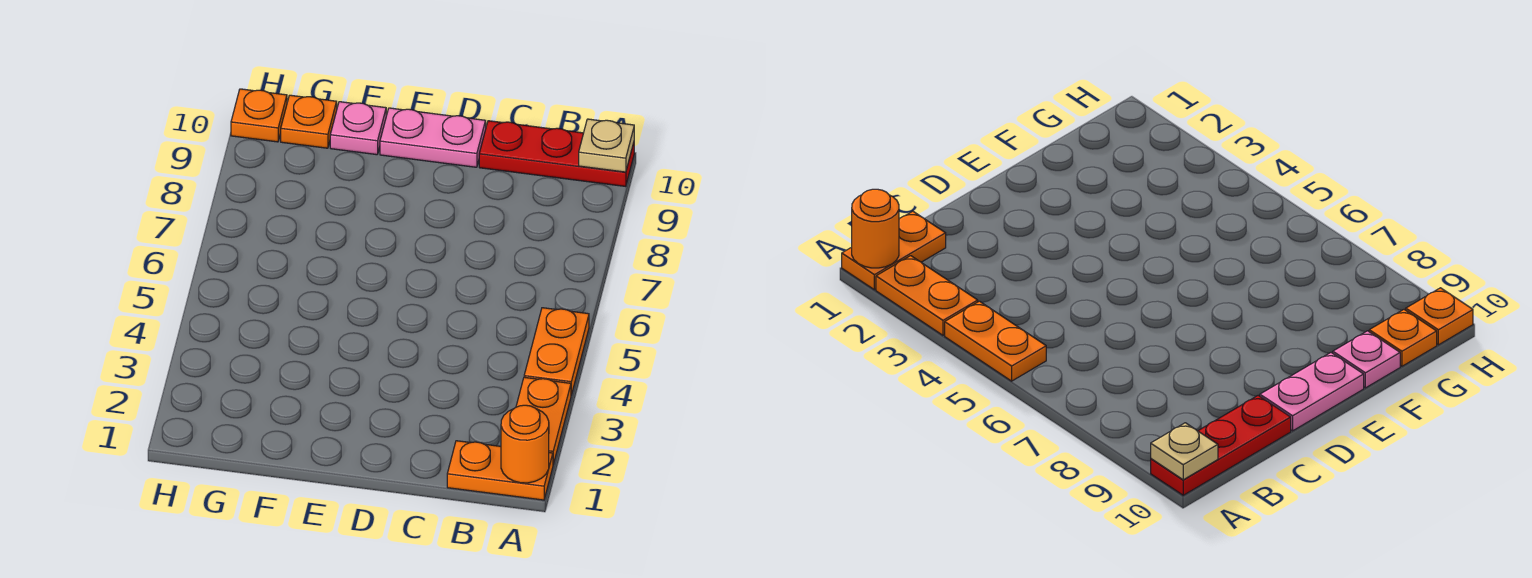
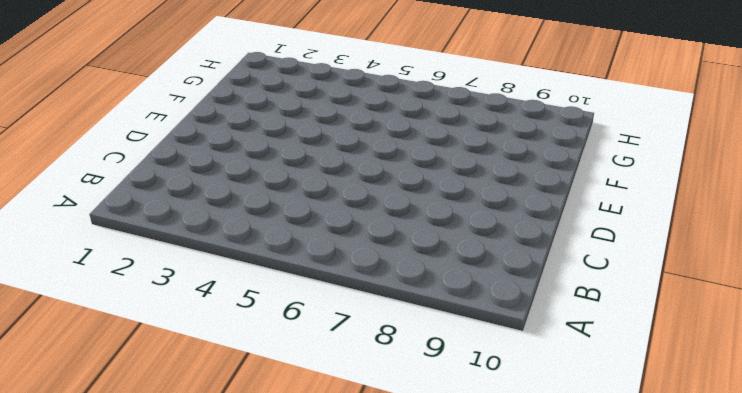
none -> orange plate A1:B1 level 1
none -> orange plate A2:A3 level 1

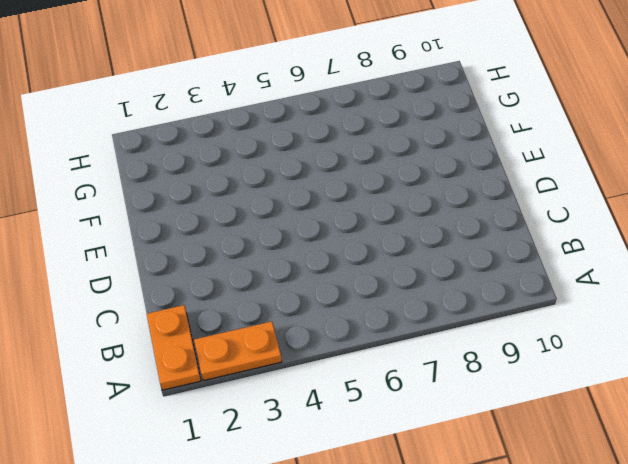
none -> orange plate A4:A5 level 1
none -> red plate A10:C10 level 1

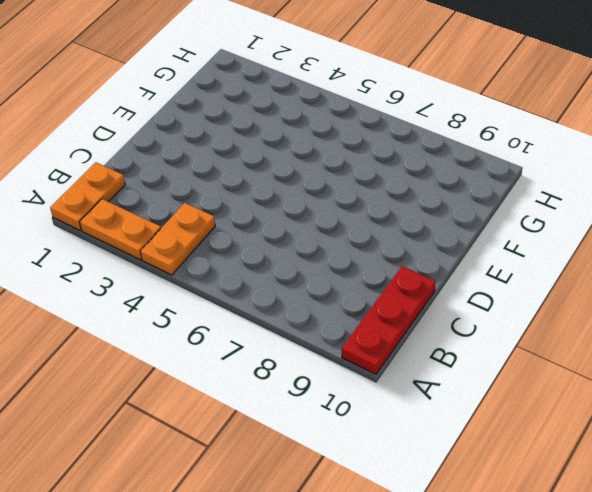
orange plate A4:B4 level 1 -> orange plate A4:A5 level 1
none -> pink plate D10:E10 level 1
none -> pink plate F10 level 1

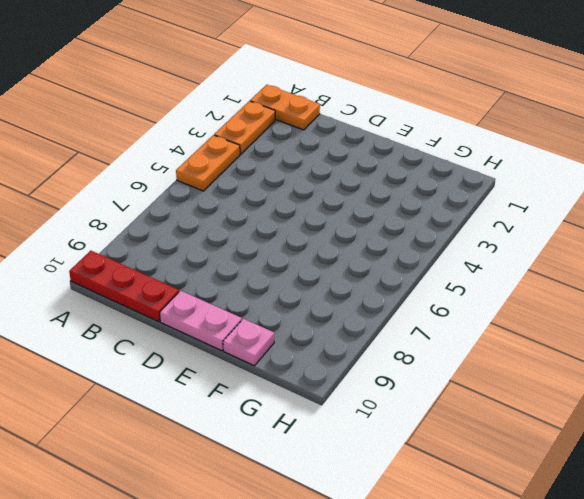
none -> orange plate G10 level 1
none -> orange plate H10 level 1

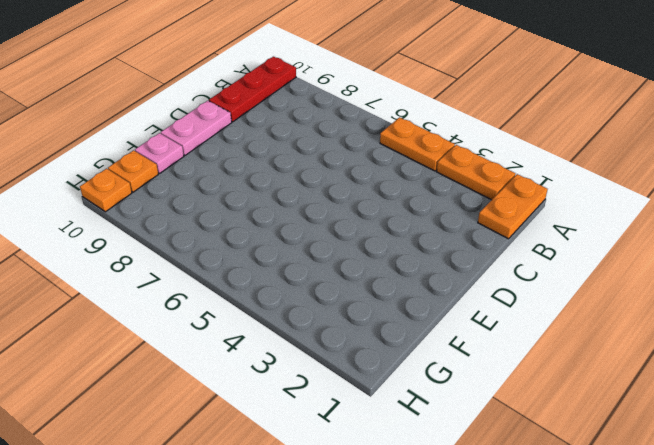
none -> orange round brick A1 level 2
none -> tan plate A10 level 2

